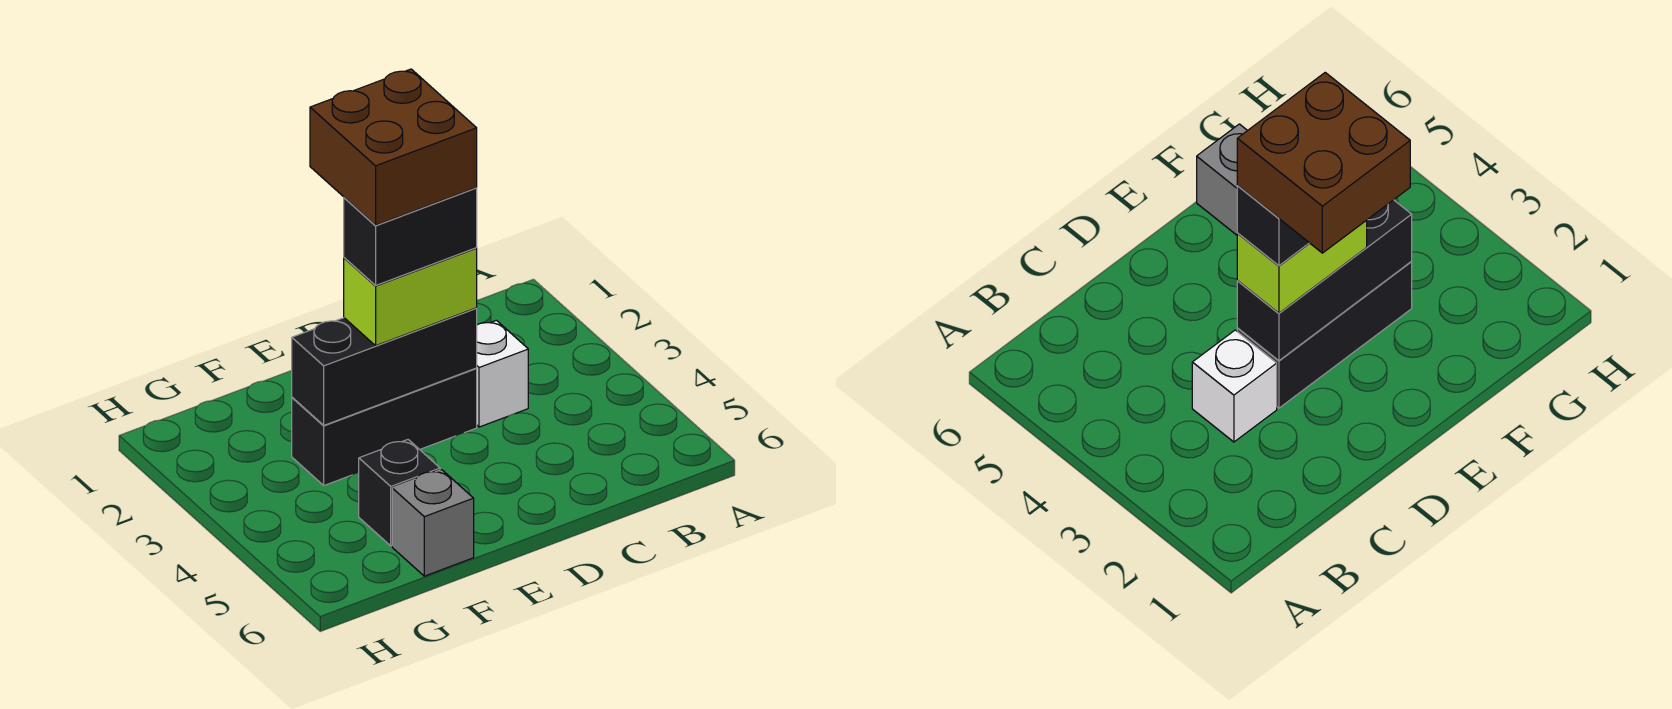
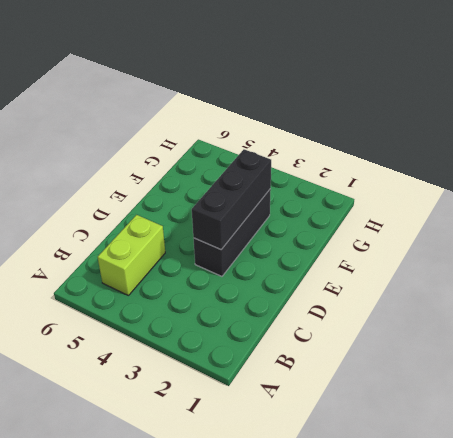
lime brick B5:C5 level 1 -> lime brick D3:E3 level 3
none -> white brick C3 level 1
none -> black brick F5 level 1

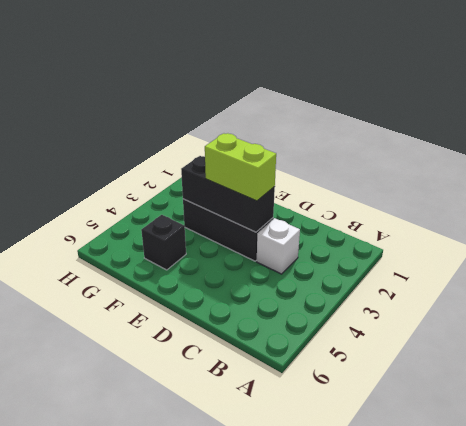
none -> grey brick F6 level 1
none -> black brick D3:E3 level 4

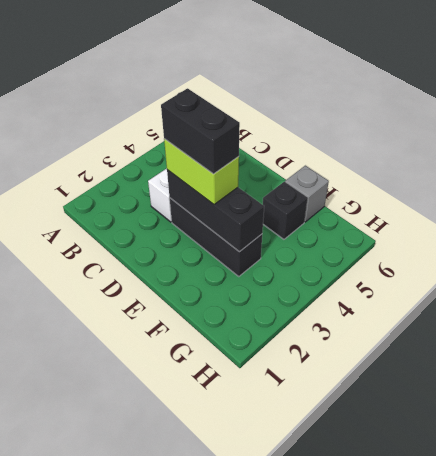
none -> brown brick D2:E3 level 5

